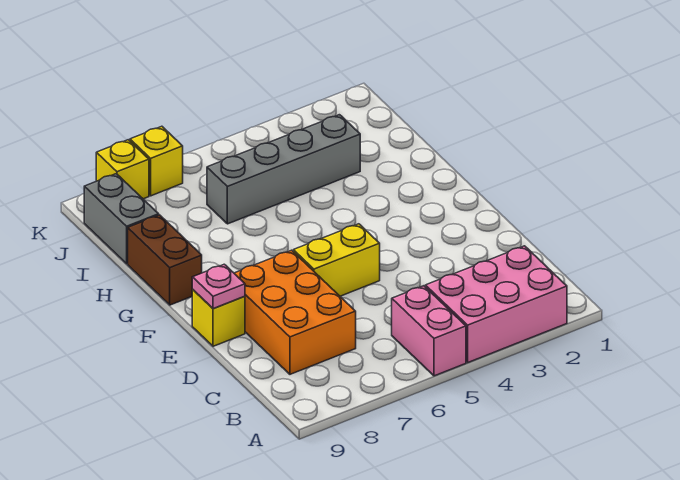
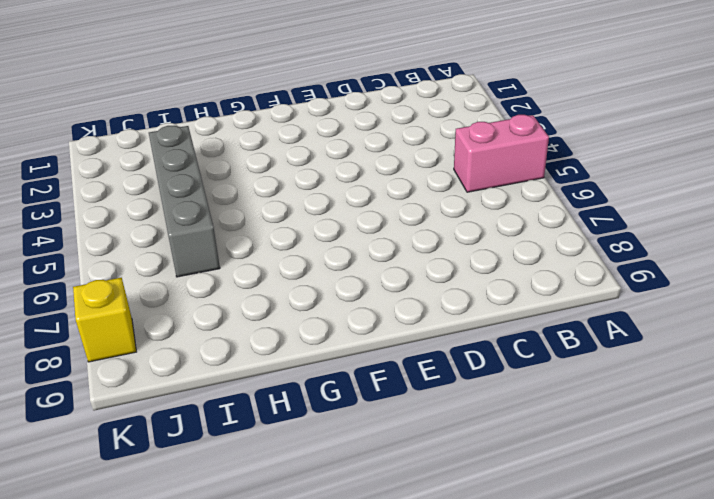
none -> pink brick A2:B4 level 1
none -> orange brick C7:E8 level 1

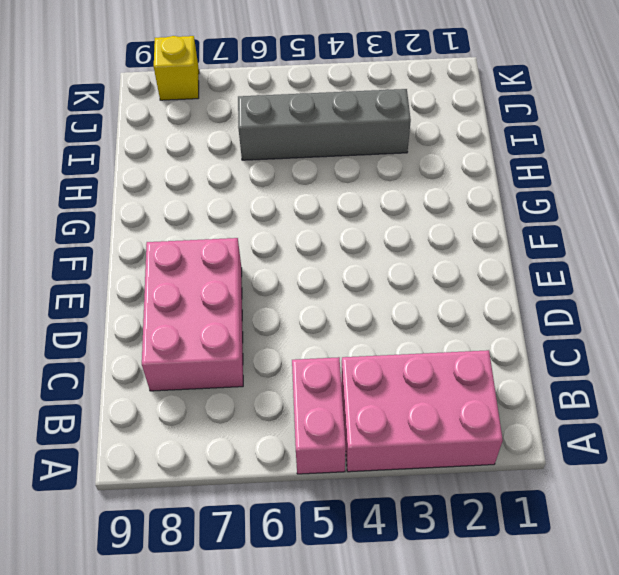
pink brick C7:E8 level 1 -> orange brick C7:E8 level 1
none -> yellow brick E5:E6 level 1
none -> yellow brick E9 level 1

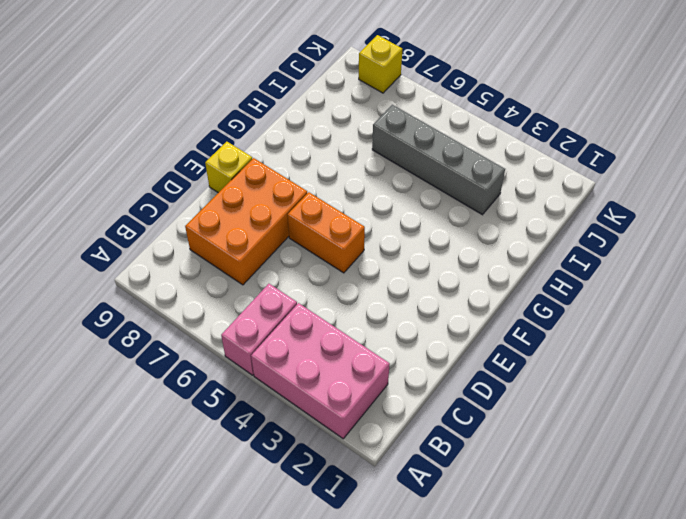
orange brick E5:E6 level 1 -> yellow brick E5:E6 level 1
none -> brown brick G9:H9 level 1
none -> grey brick I9:J9 level 1

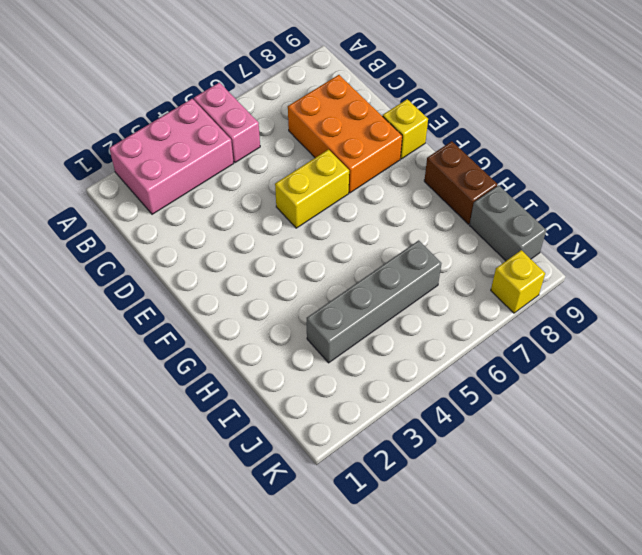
none -> yellow brick K7 level 1
none -> pink plate E9 level 2

